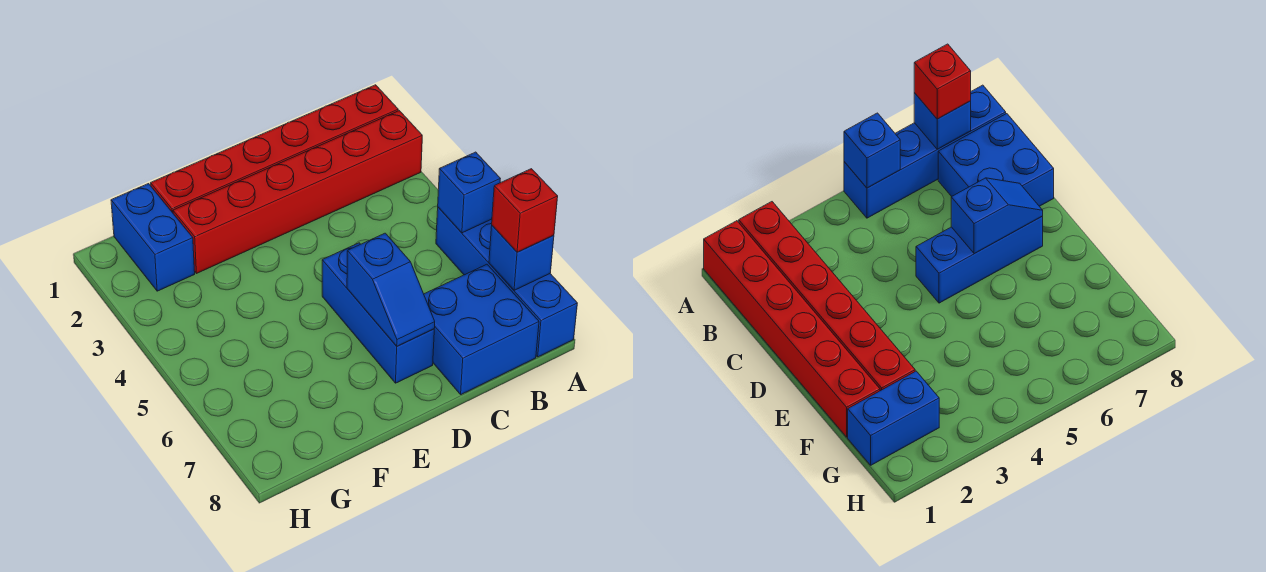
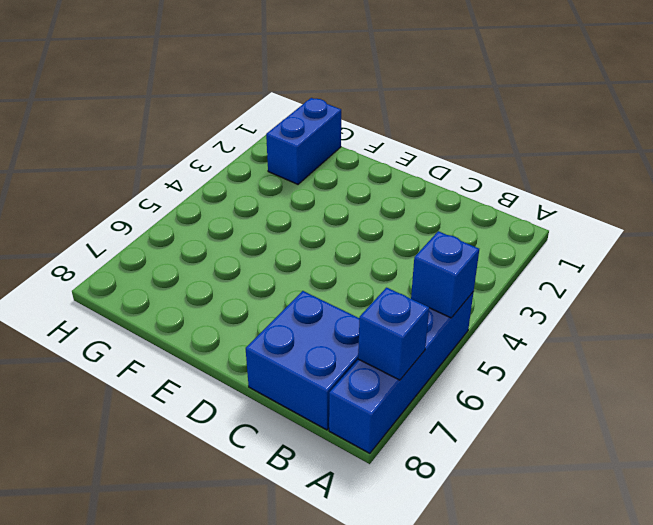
none -> red brick A1:F1 level 1
none -> red brick A2:F2 level 1

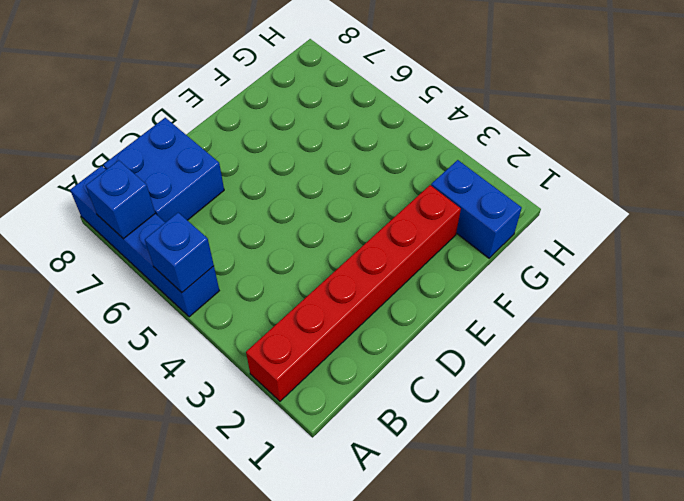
none -> red brick A1:F1 level 1
none -> blue brick D5:D7 level 1

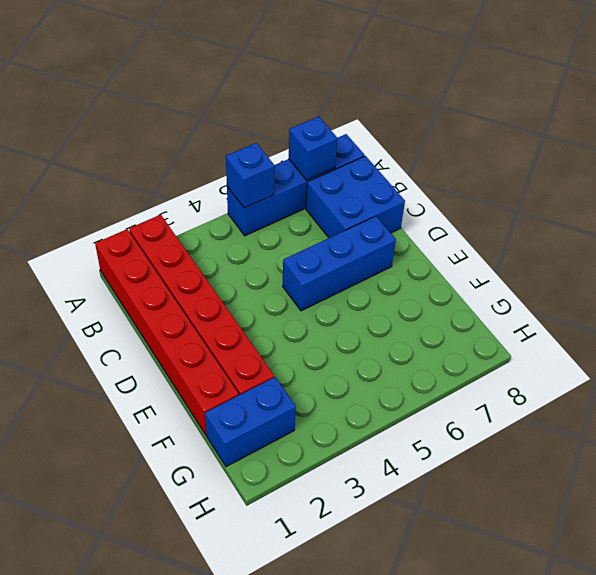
none -> blue slope D6:D7 level 2 top 6
none -> red brick A7 level 3

